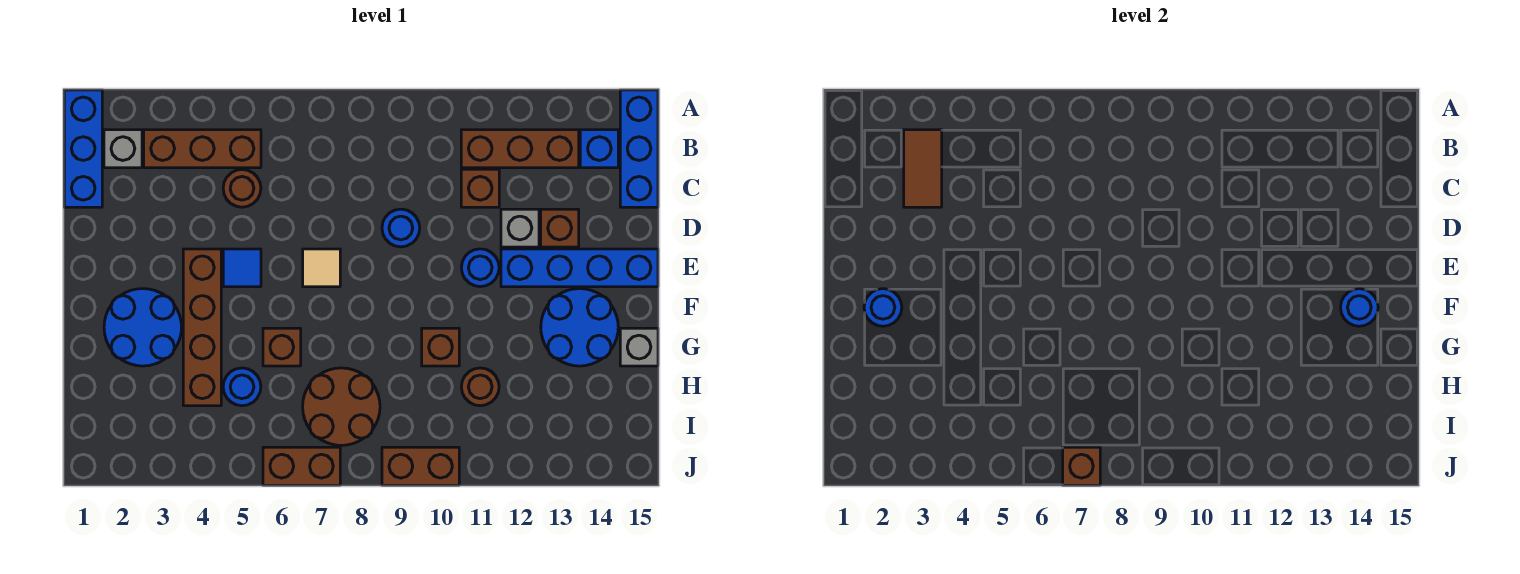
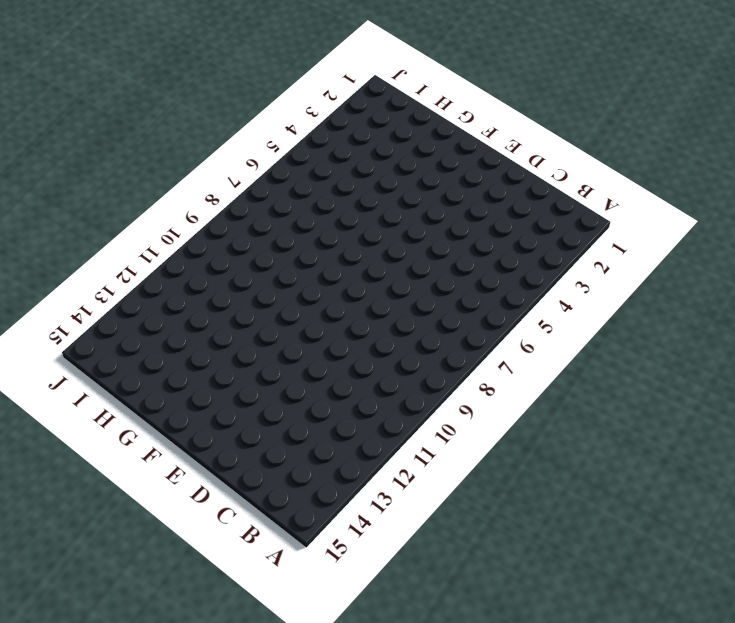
none -> blue brick A1:C1 level 1
none -> blue brick A15:C15 level 1
none -> grey brick B2 level 1
none -> brown brick B3:B5 level 1

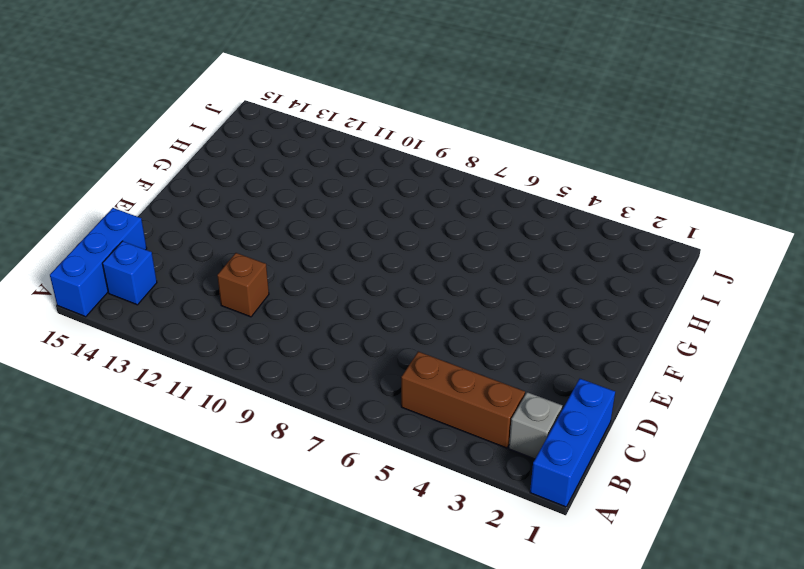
none -> brown brick B11:B13 level 1
none -> brown round brick C5 level 1
none -> blue round brick D9 level 1
none -> grey brick D12 level 1

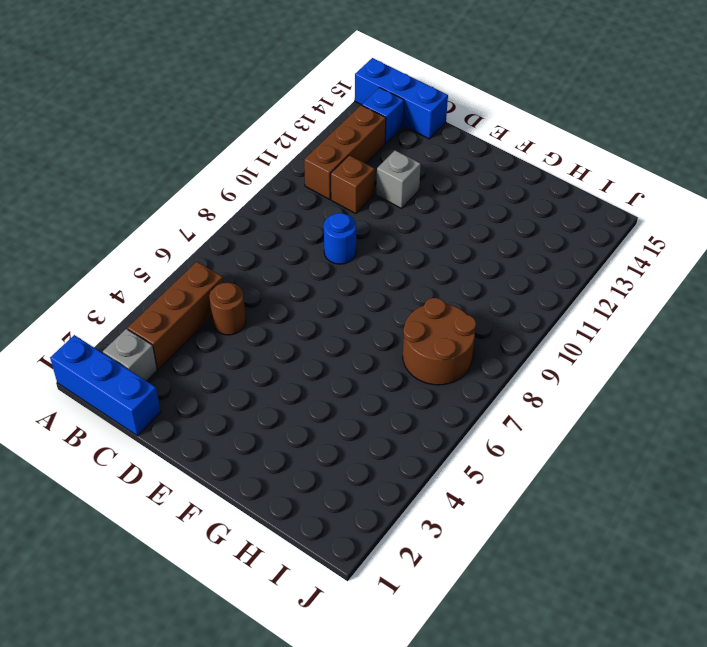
none -> brown brick D13 level 1
none -> brown brick E4:H4 level 1
none -> blue tile E5 level 1
none -> tan tile E7 level 1

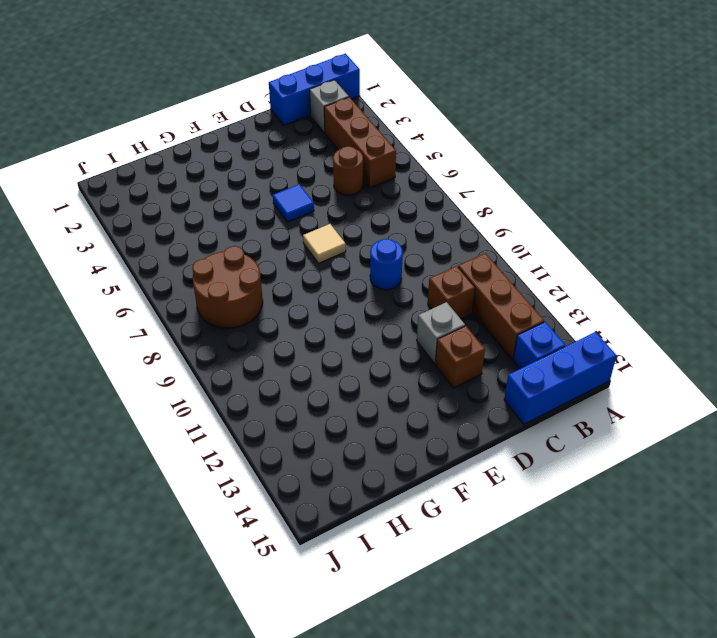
none -> brown brick E4:H4 level 1
none -> blue round brick E11 level 1
none -> blue brick E12:E15 level 1
none -> blue round brick F2:G3 level 1

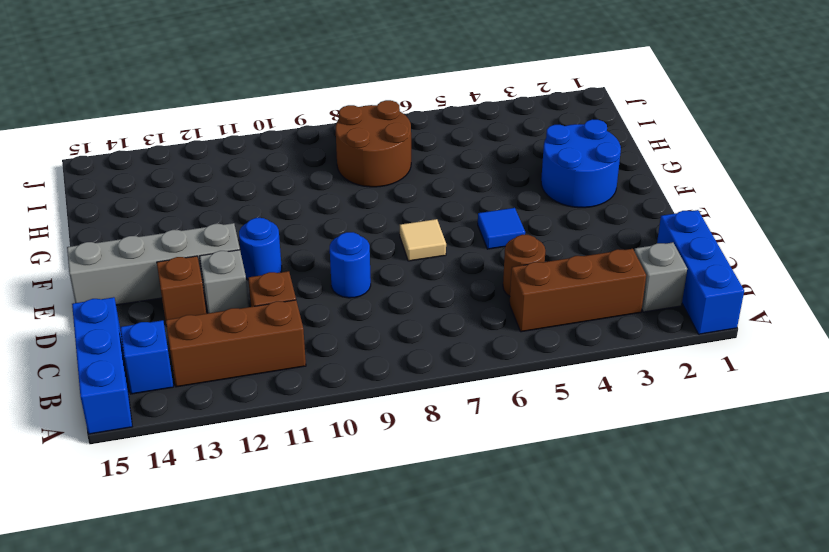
grey brick E12:E15 level 1 -> blue brick E12:E15 level 1
none -> brown brick E4:H4 level 1
none -> blue round brick F13:G14 level 1
none -> brown brick G6 level 1
none -> brown brick G10 level 1

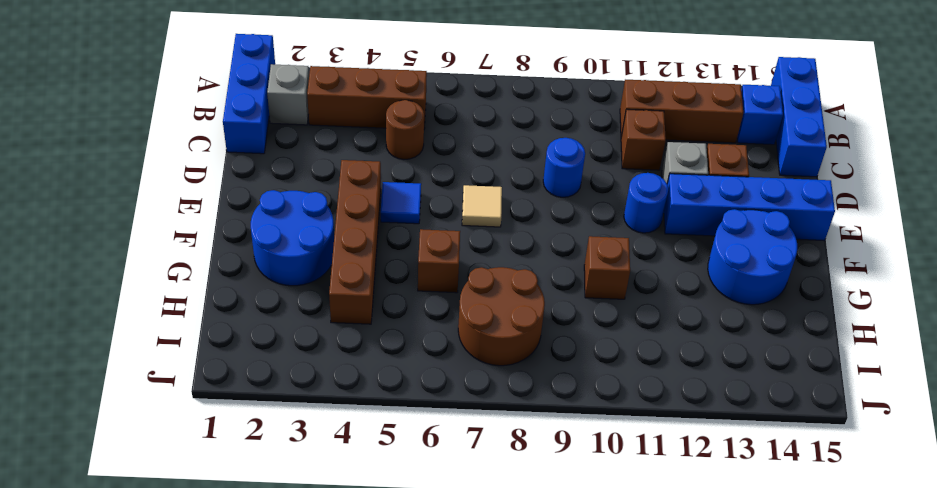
none -> grey brick G15 level 1
none -> blue round brick H5 level 1
none -> brown round brick H11 level 1
none -> brown brick J6:J7 level 1

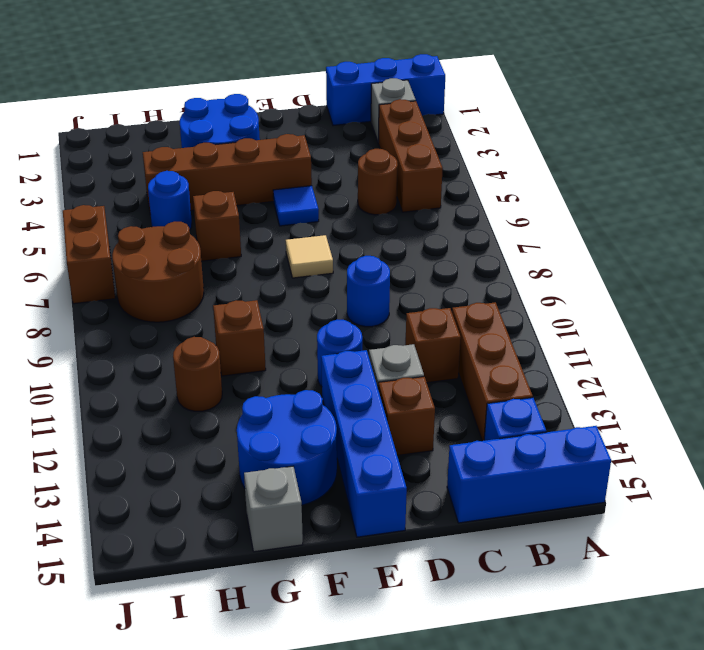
none -> brown brick J9:J10 level 1
none -> brown tile B3:C3 level 2
none -> blue round brick F2 level 2
none -> blue round brick F14 level 2

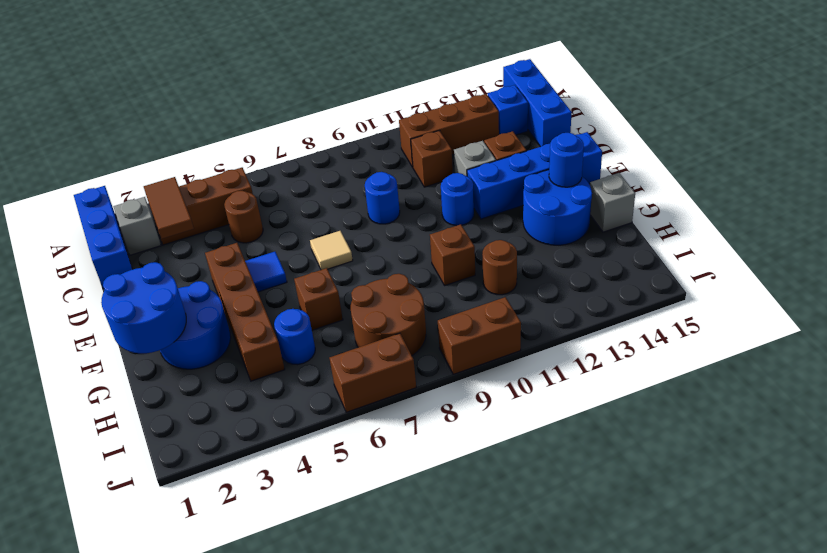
blue round brick F1:G2 level 2 -> blue round brick F2 level 2
none -> brown brick J7 level 2

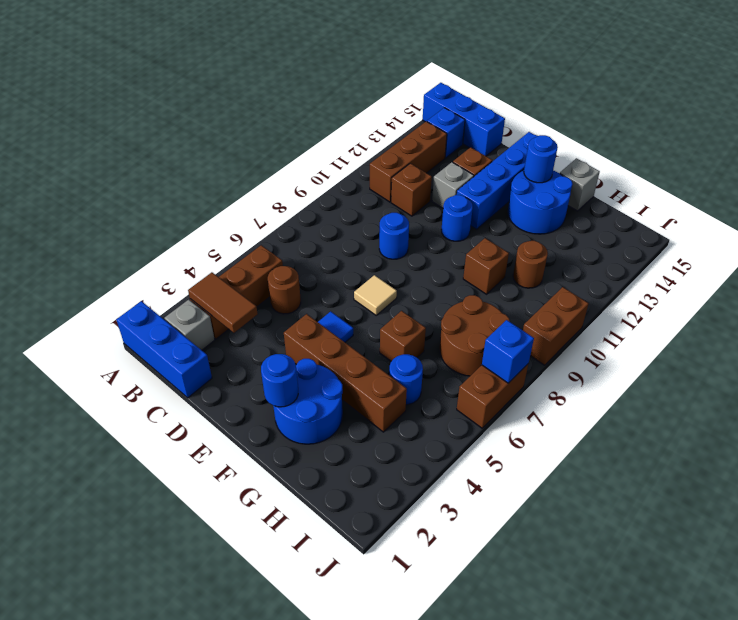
blue brick J7 level 2 -> brown brick J7 level 2

